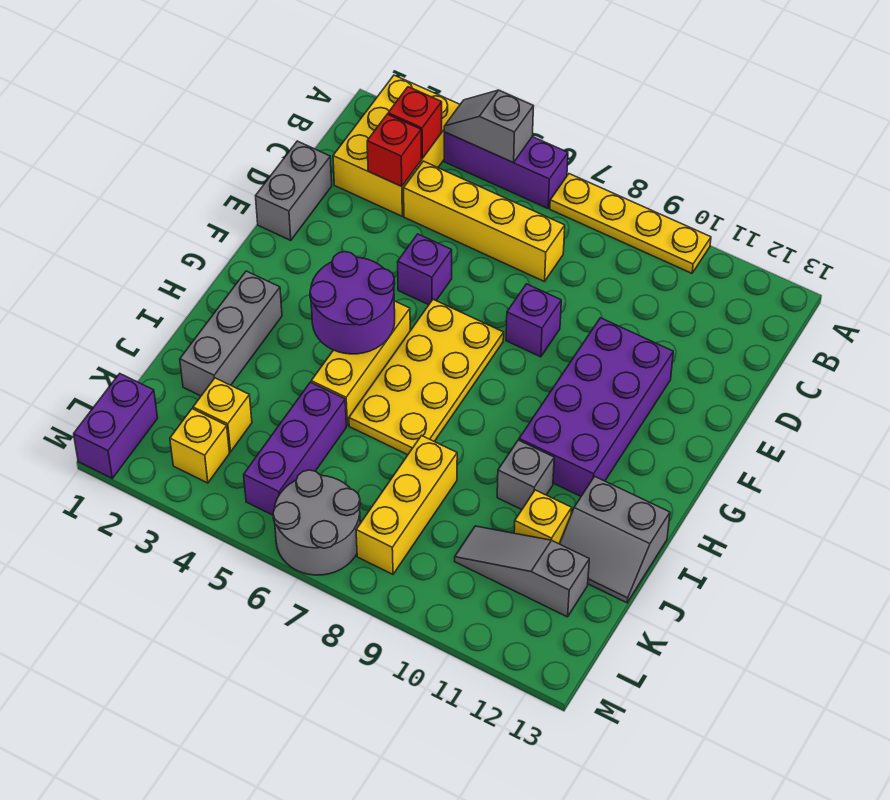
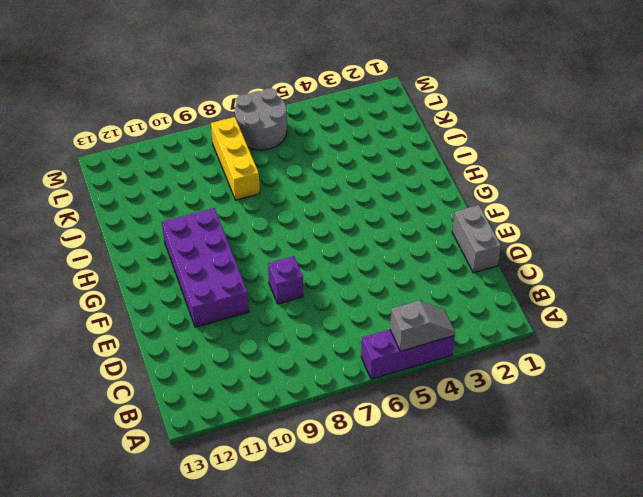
none -> yellow brick A2:C3 level 1
none -> yellow plate A7:A10 level 1
none -> yellow brick C4:C7 level 1

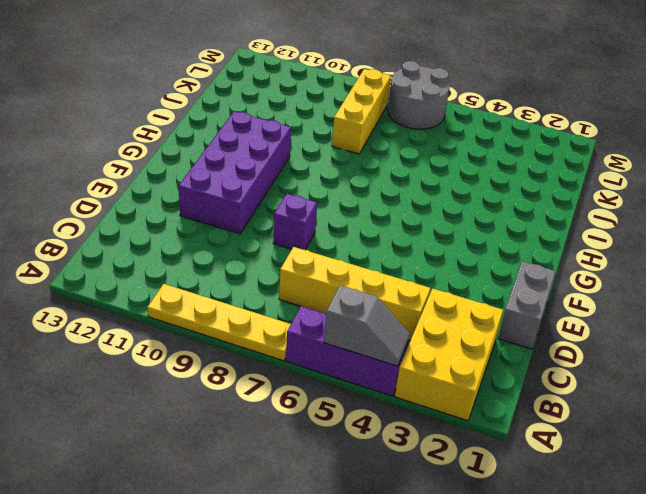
none -> purple brick E5 level 1
none -> yellow plate F6:I7 level 1
none -> yellow brick G5:I5 level 1

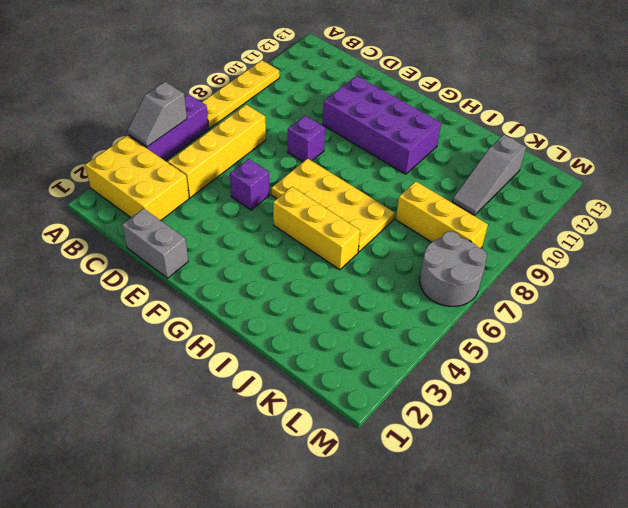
none -> grey brick H2:J2 level 1
none -> grey brick I10 level 1
none -> grey slope I12:J13 level 1 top I

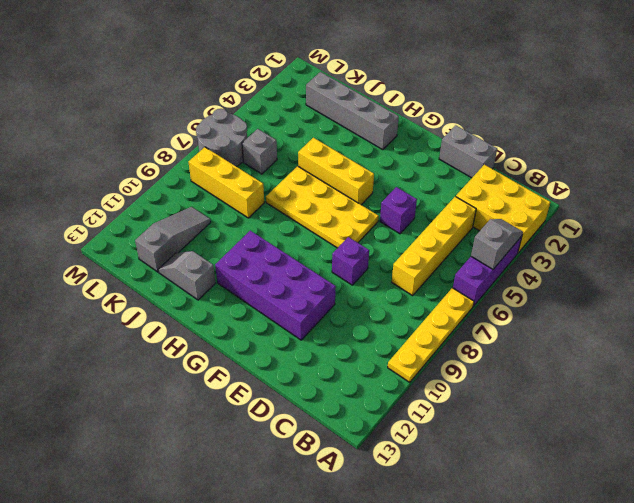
grey brick H2:K2 level 1 -> grey brick H2:J2 level 1
grey slope I12:J12 level 1 top I -> grey slope I12:J13 level 1 top I
grey brick K6 level 1 -> grey brick I10 level 1
none -> purple brick J5:L5 level 1
none -> yellow brick J11 level 1
none -> yellow brick K3 level 1

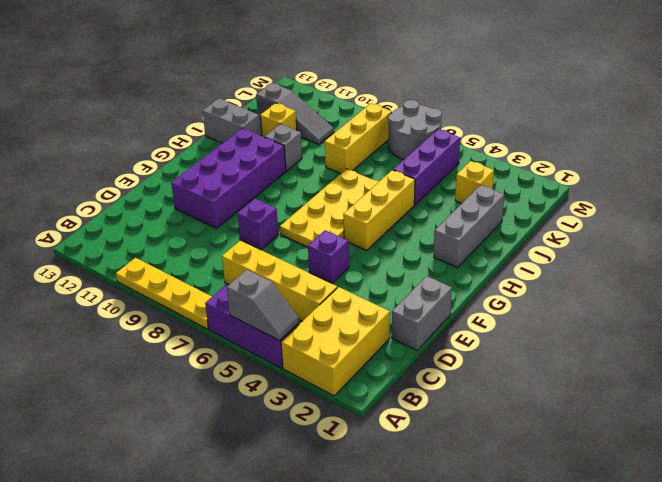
none -> purple brick L1:M1 level 1
none -> yellow brick L3 level 1
none -> red brick B3 level 2

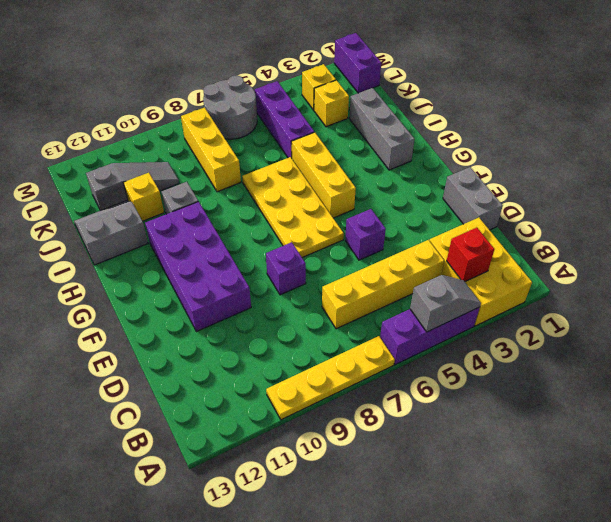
none -> red brick C3 level 2
none -> purple round brick G4:H5 level 2

